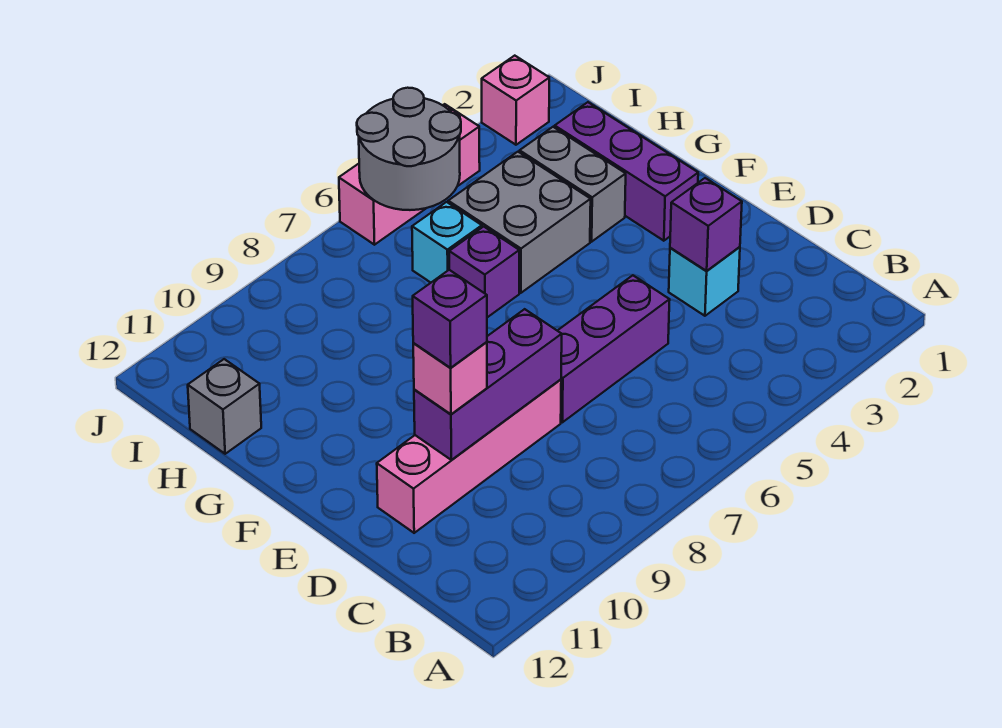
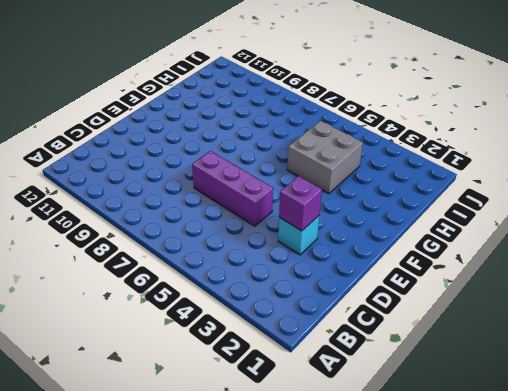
none -> pink brick D8:D11 level 1
none -> purple brick F2:H2 level 1
none -> grey brick G3:H3 level 1

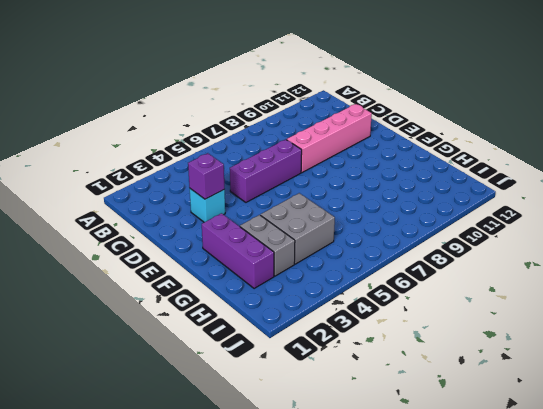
none -> purple brick G6 level 1
none -> cyan brick H6 level 1
none -> grey brick H12 level 1

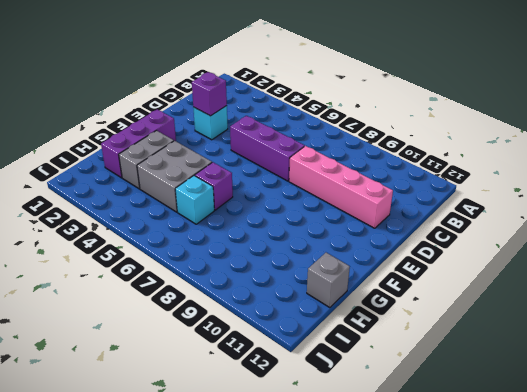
none -> pink brick J2 level 1
none -> pink brick J4:J6 level 1
none -> purple brick D8:D10 level 2

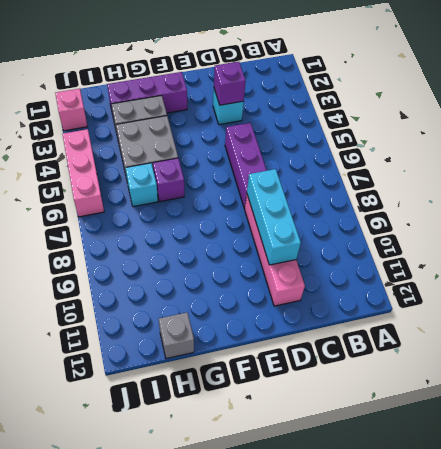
cyan brick D8:D10 level 2 -> purple brick D8:D10 level 2
none -> grey round brick I5:J6 level 2
none -> pink brick D10 level 3
none -> purple brick D10 level 4

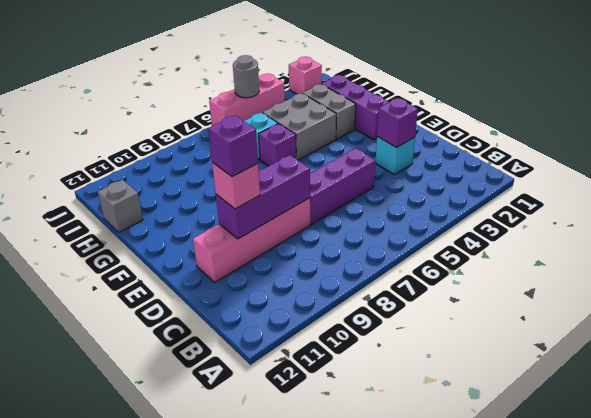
grey round brick J5 level 2 -> grey round brick I5:J6 level 2

